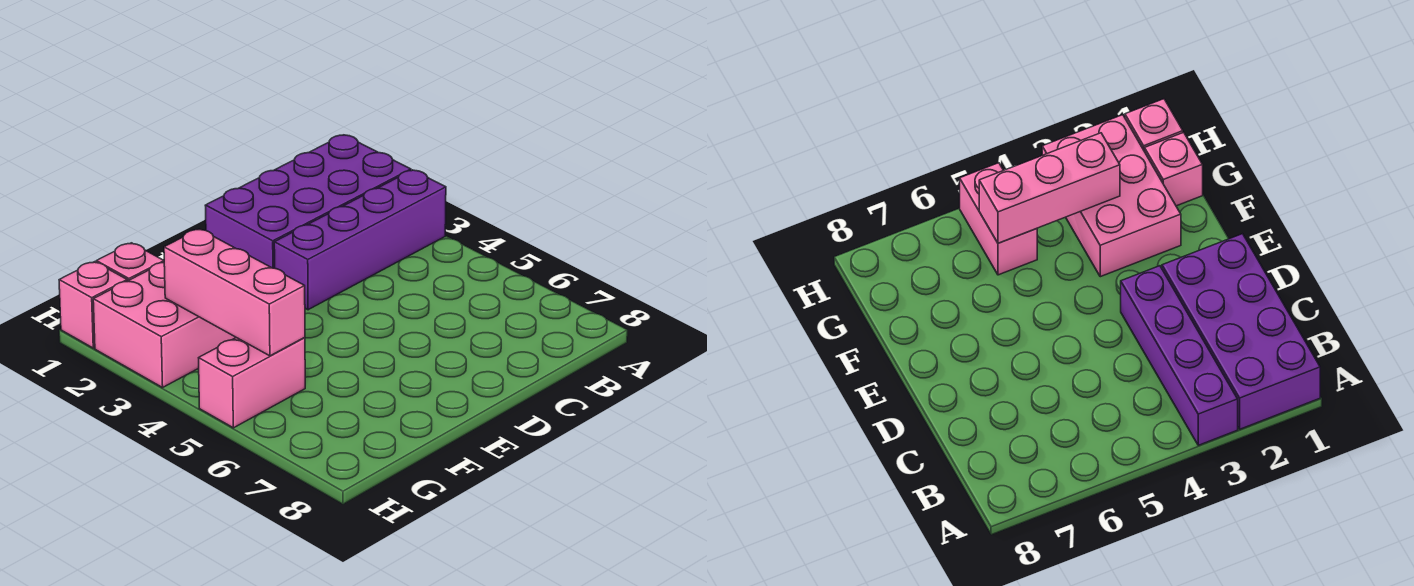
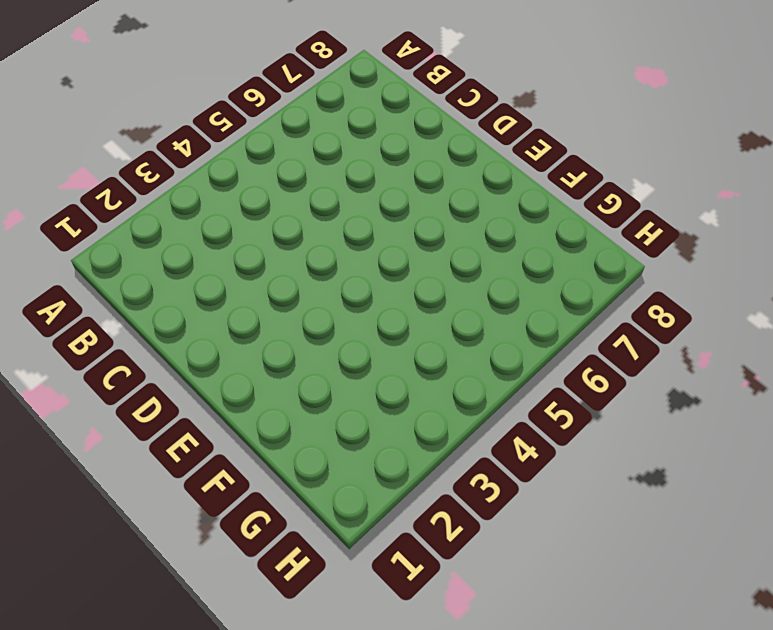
none -> purple brick A1:D2 level 1
none -> purple brick A3:D3 level 1

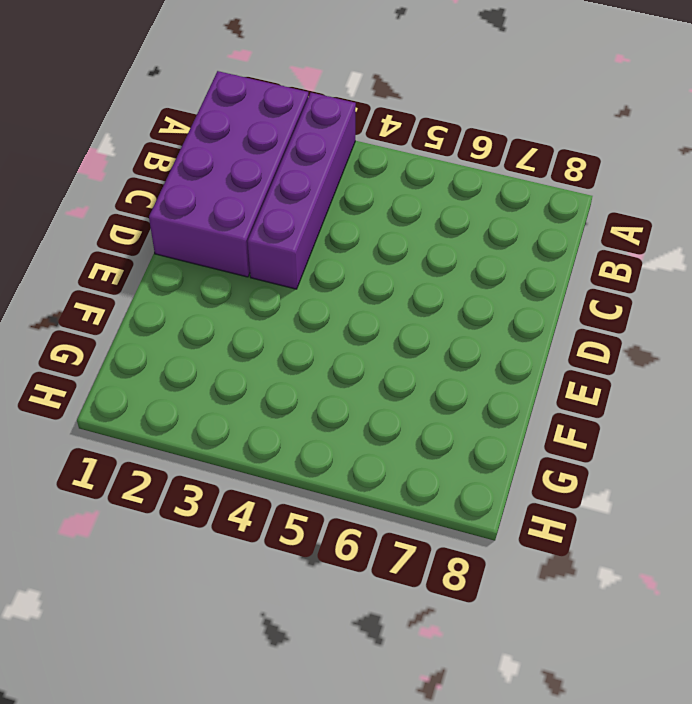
none -> pink brick F2:H3 level 1
none -> pink brick G1 level 1

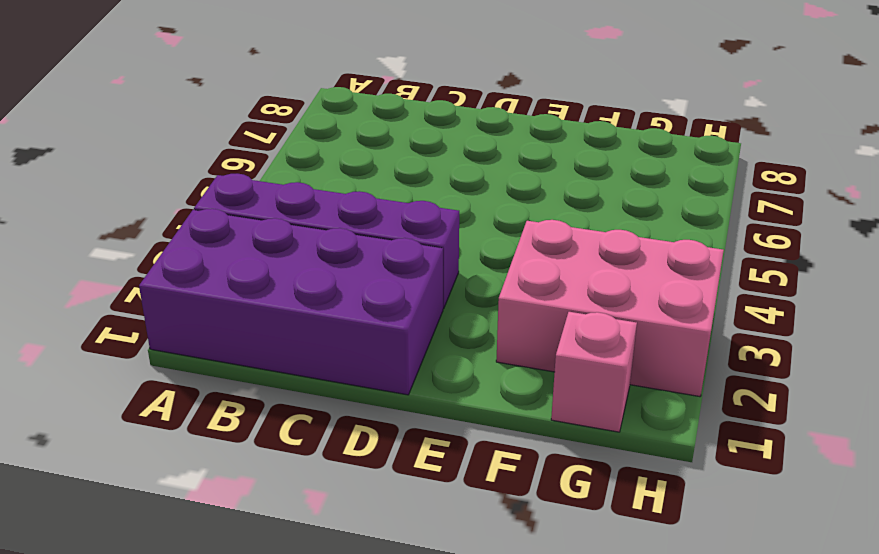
none -> pink brick G5:H5 level 1
none -> pink brick H1 level 1

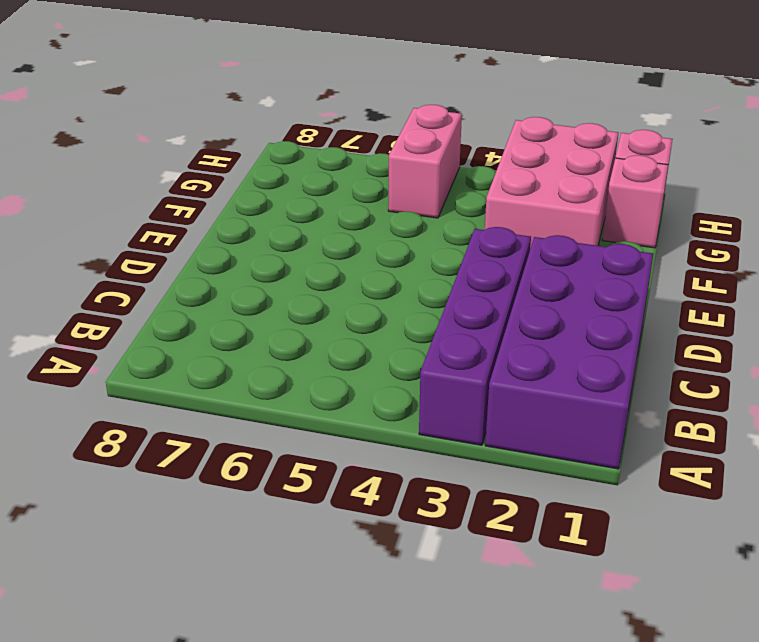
none -> pink brick G3:G5 level 2

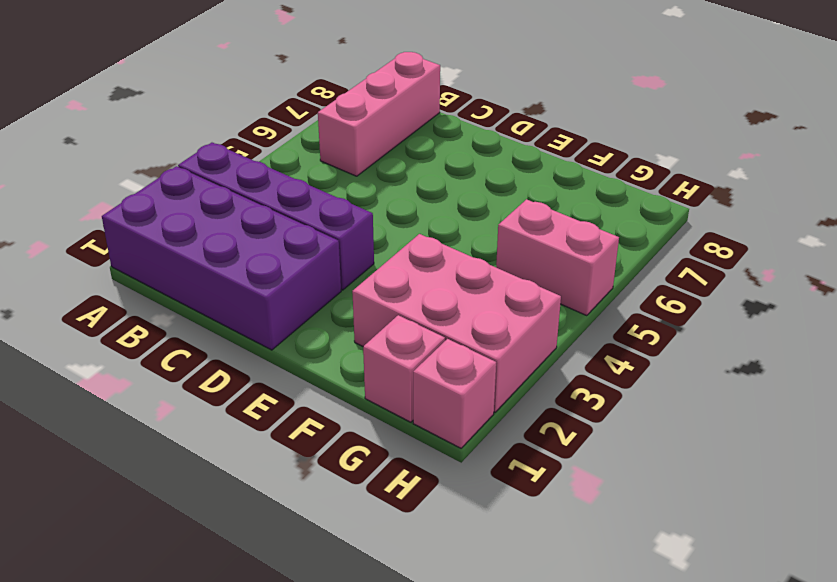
pink brick B6:B8 level 1 -> pink brick G3:G5 level 2

